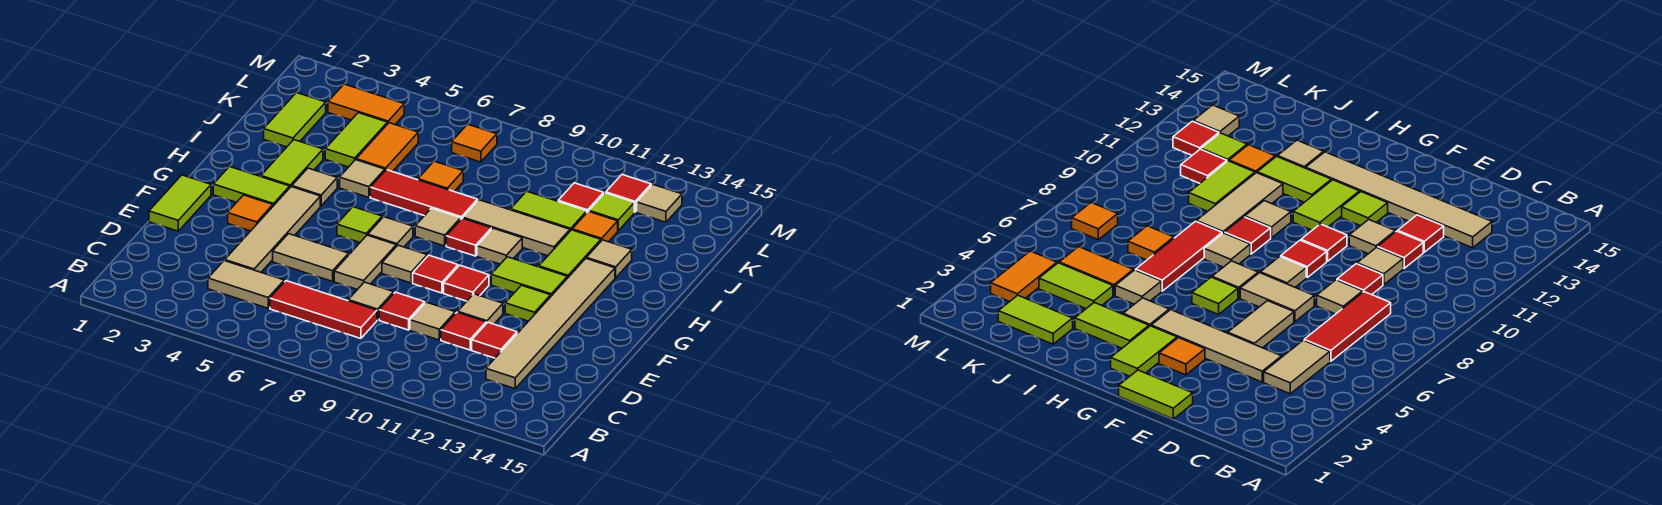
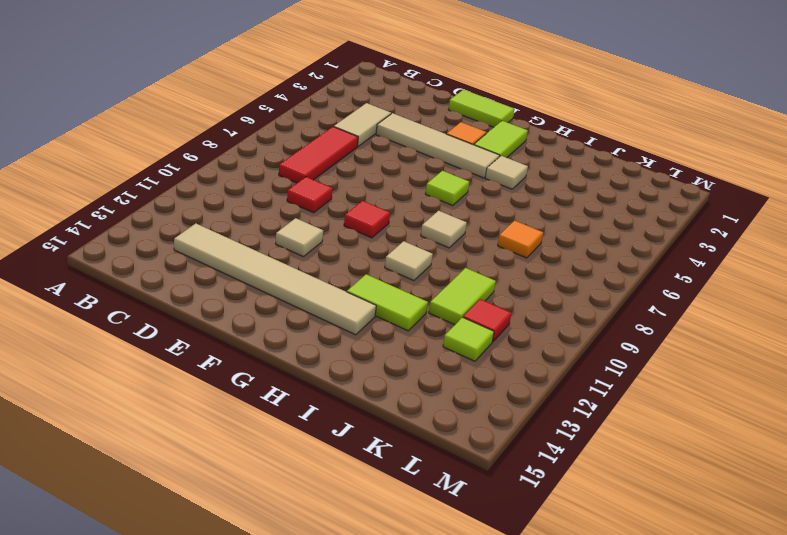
none -> tan tile D8 level 1
none -> tan tile D10 level 1
none -> red tile D11 level 1
none -> red tile D12 level 1

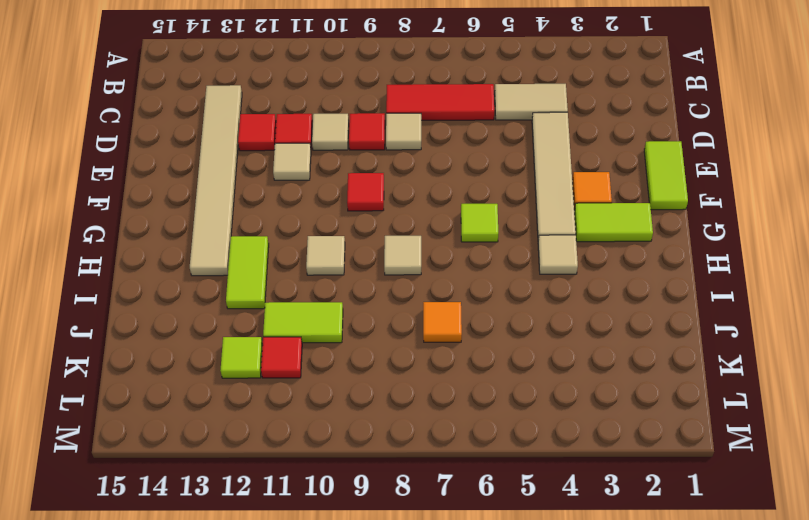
none -> tan tile E5:E6 level 1
none -> tan tile E7:F7 level 1
none -> tan tile F8 level 1
none -> red tile F10 level 1

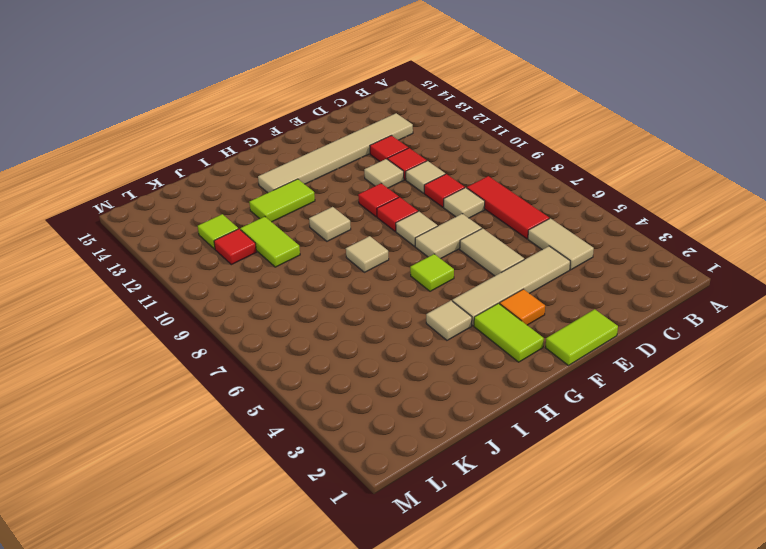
none -> lime tile F12 level 1
none -> tan tile G7 level 1
none -> lime tile G11:G12 level 1
none -> lime tile H3:I3 level 1

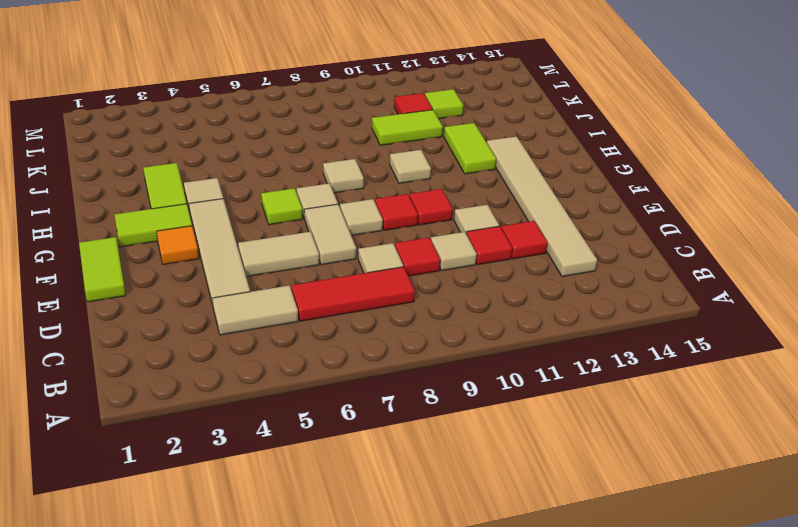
none -> lime tile F12 level 1
none -> lime tile G11:G12 level 1
none -> red tile H9 level 1
none -> tan tile I5 level 1

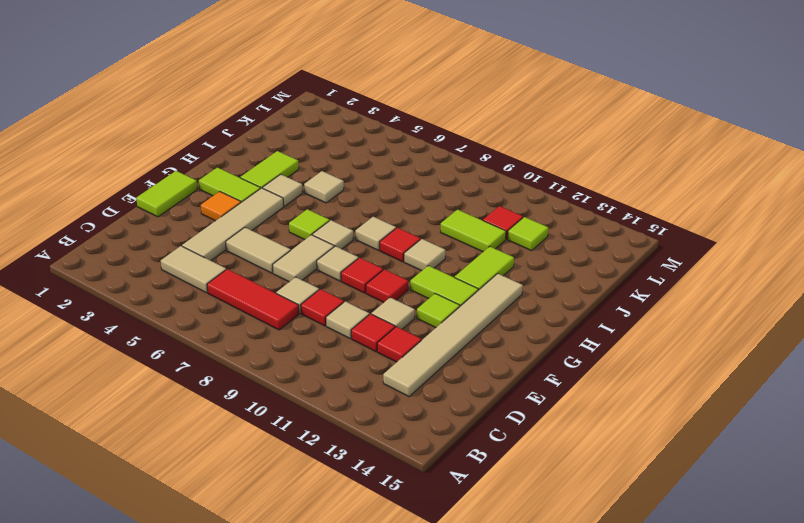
none -> red tile I6:I8 level 1
none -> tan tile I9:I11 level 1
none -> tan tile I13 level 1
none -> lime tile J2:K2 level 1

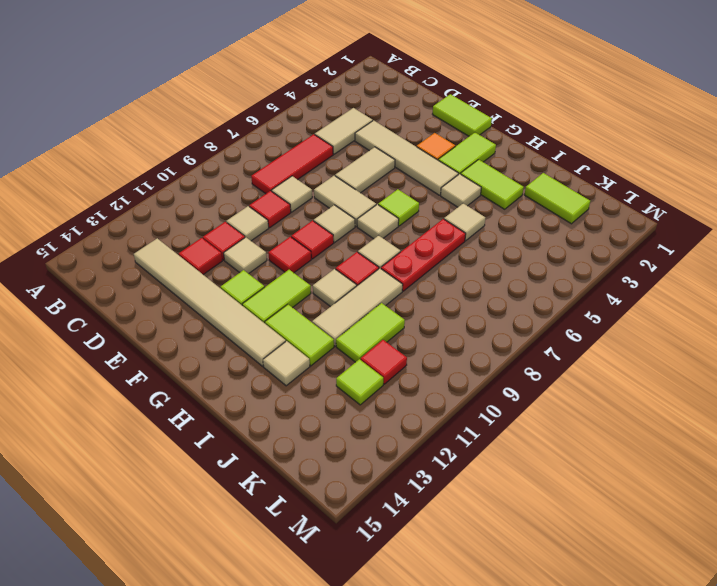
red plate I6:I8 level 1 -> red tile I6:I8 level 1
none -> lime tile J4:K4 level 1
none -> orange tile J5:K5 level 1
none -> orange tile J7 level 1
none -> orange tile J12 level 1

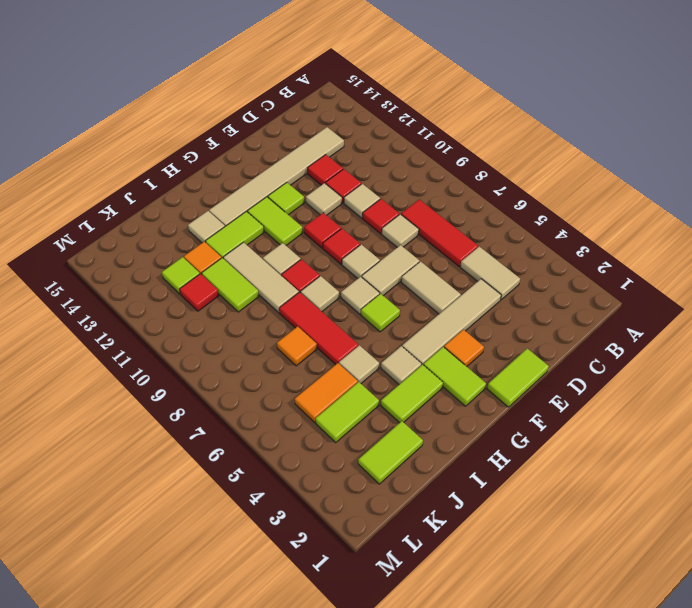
none -> orange tile L3:L4 level 1
none -> orange tile L7 level 1
none -> red tile L12 level 1
none -> tan tile L13 level 1

